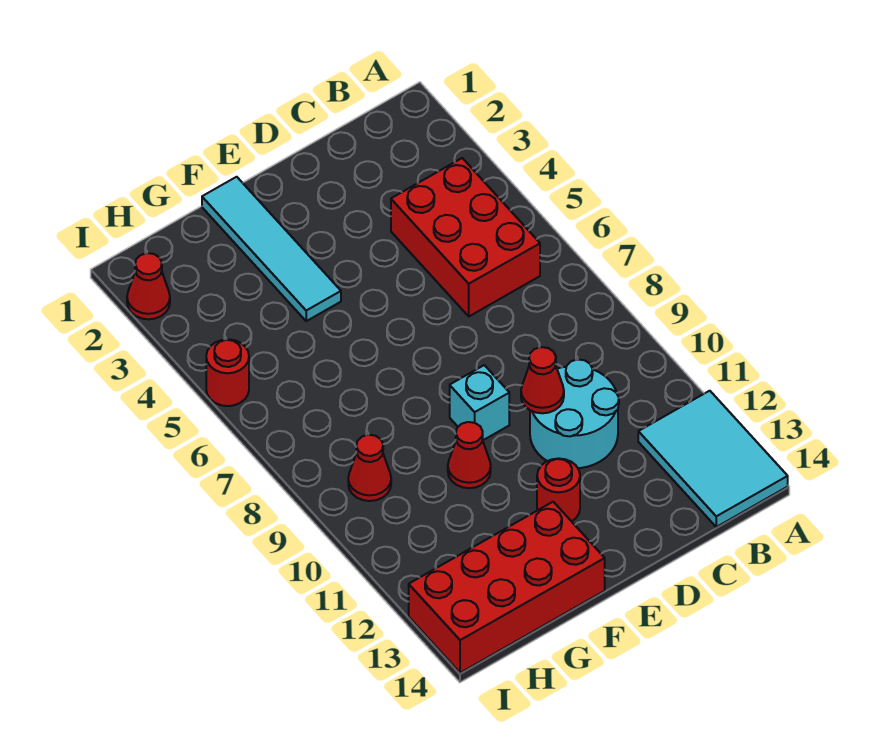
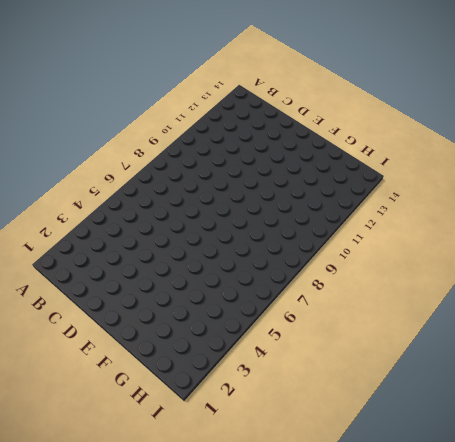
none -> cyan tile A12:B14 level 1
none -> red brick B4:C6 level 1
none -> cyan round brick C10:D11 level 1

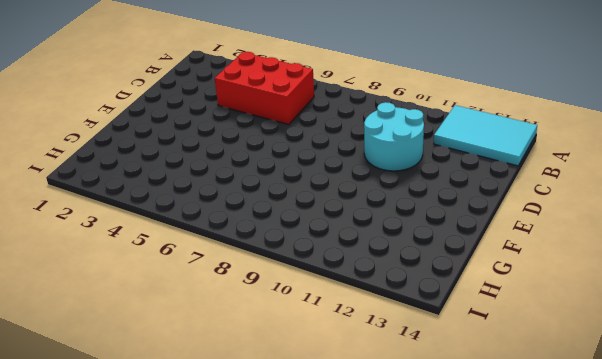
none -> cyan brick E9 level 1
none -> red round brick E12 level 1
none -> cyan tile F1:F4 level 1

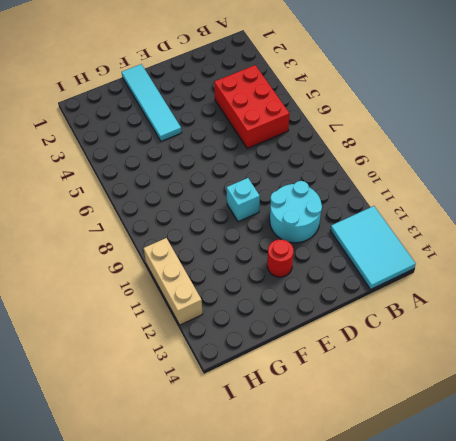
tan brick I10:I12 level 1 -> none
none -> red cone F10 level 1
none -> red brick F13:I14 level 1
none -> red cone H9 level 1

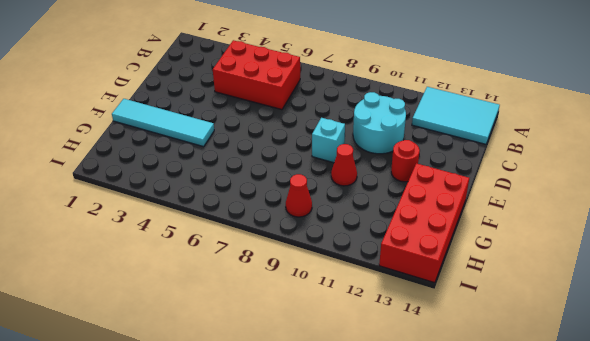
none -> red cone I2 level 1
none -> red round brick I5 level 1
none -> red cone D10 level 2

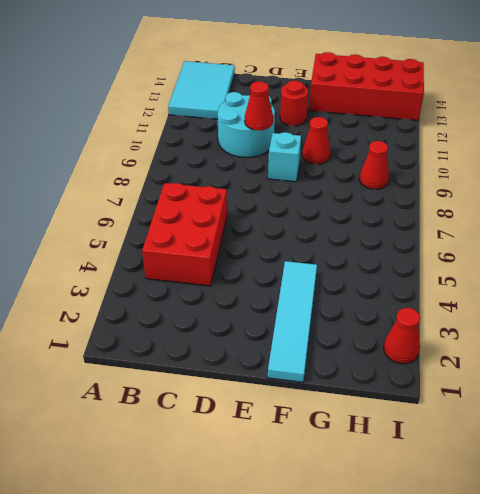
none -> red round brick I5 level 1

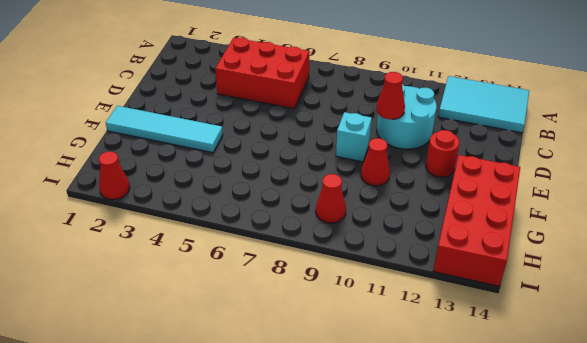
none -> red round brick I5 level 1

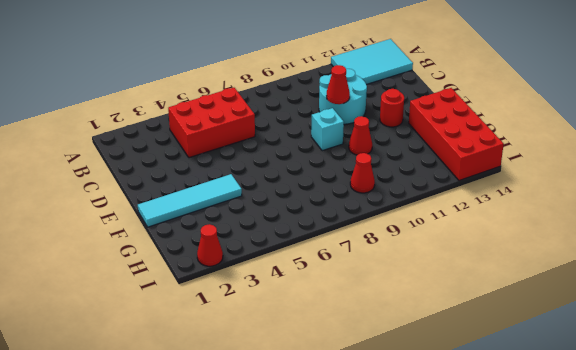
none -> red round brick I5 level 1

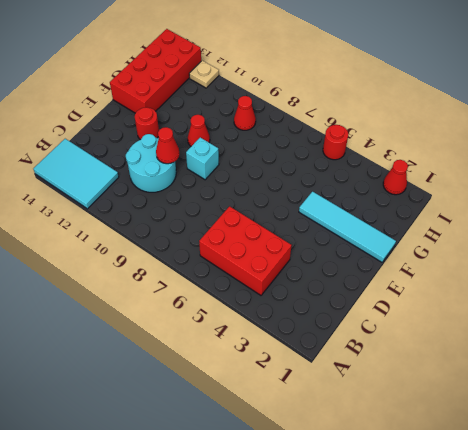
tan plate I12 level 1 -> none

